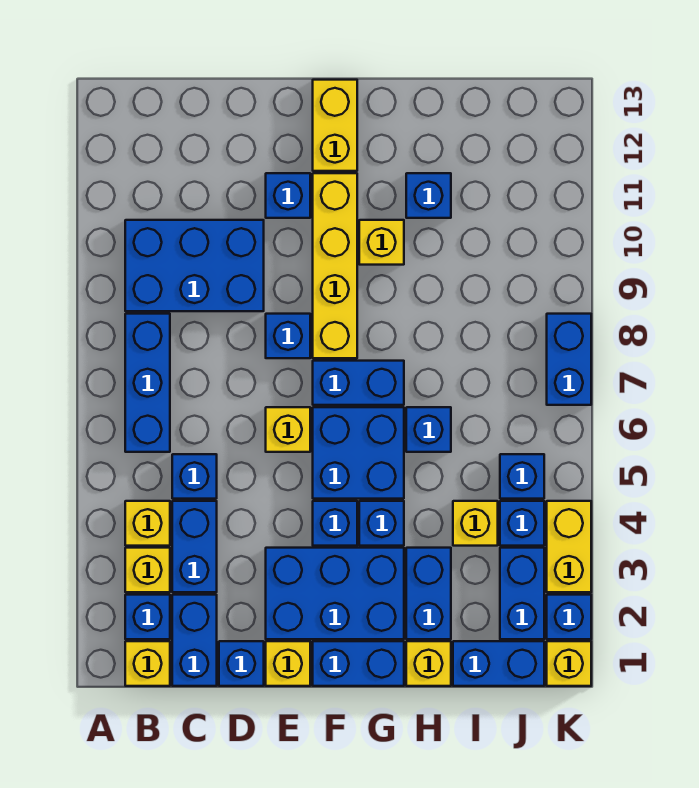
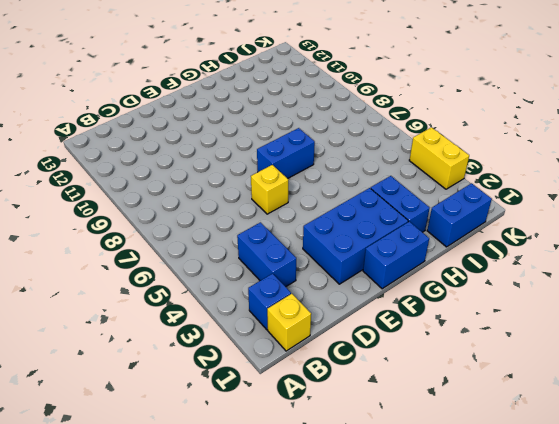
none -> yellow brick B3 level 1
none -> yellow brick B4 level 1
none -> blue brick B6:B8 level 1
none -> blue brick B9:D10 level 1

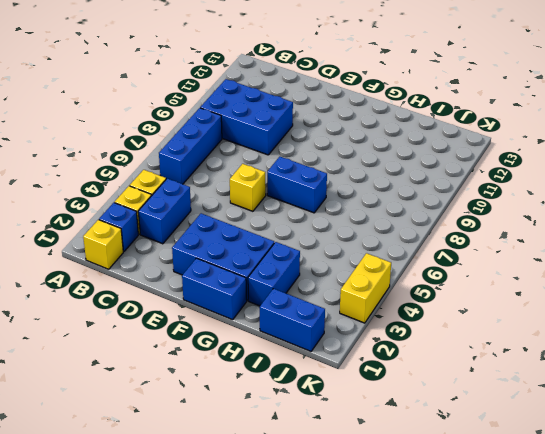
none -> blue brick C1:C2 level 1
none -> blue brick C5 level 1
none -> blue brick D1 level 1
none -> yellow brick E1 level 1

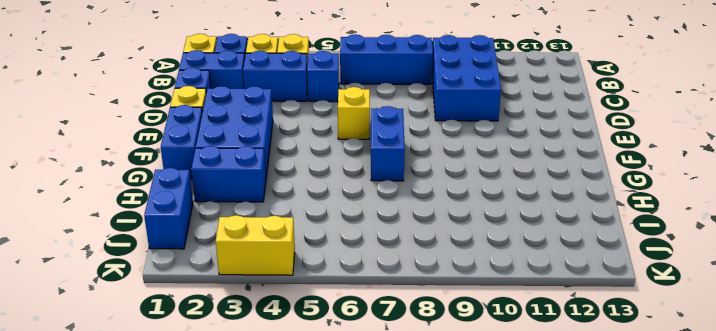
none -> blue brick E8 level 1
none -> blue brick E11 level 1
none -> blue brick F4 level 1
none -> blue brick F5:G6 level 1

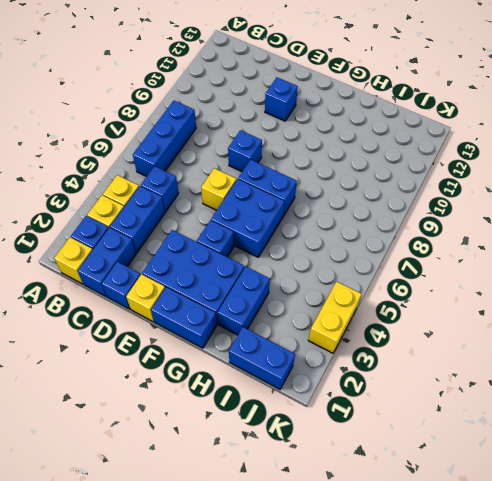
none -> blue brick B9:D10 level 1
none -> yellow brick F8:F11 level 1
none -> yellow brick F12:F13 level 1
none -> blue brick G4 level 1

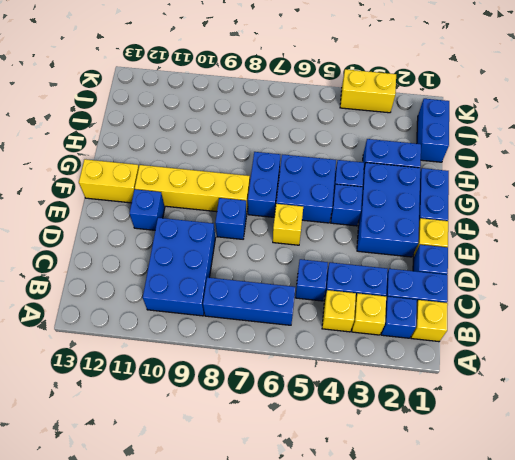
none -> yellow brick G10 level 1
none -> yellow brick H1 level 1
none -> blue brick H6 level 1
none -> blue brick H11 level 1

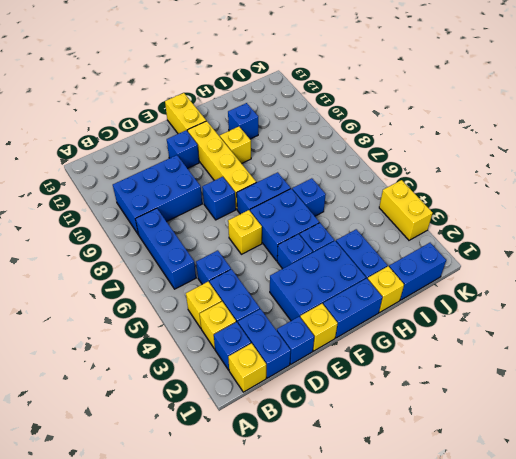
none -> yellow brick I4 level 1
none -> blue brick J2:J3 level 1
none -> blue brick J4 level 1
none -> blue brick J5 level 1

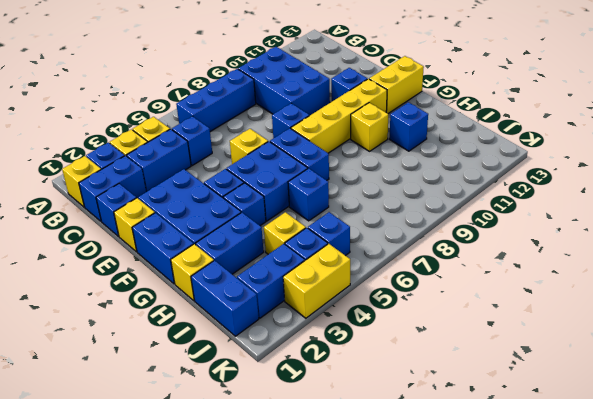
none -> yellow brick K1 level 1
none -> blue brick K2 level 1
none -> blue brick K7:K8 level 1

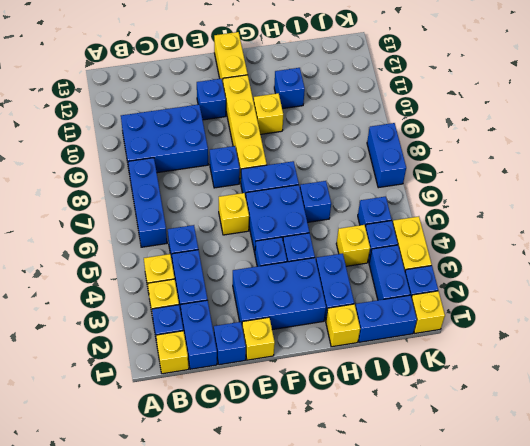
none -> blue brick F1:G1 level 1

